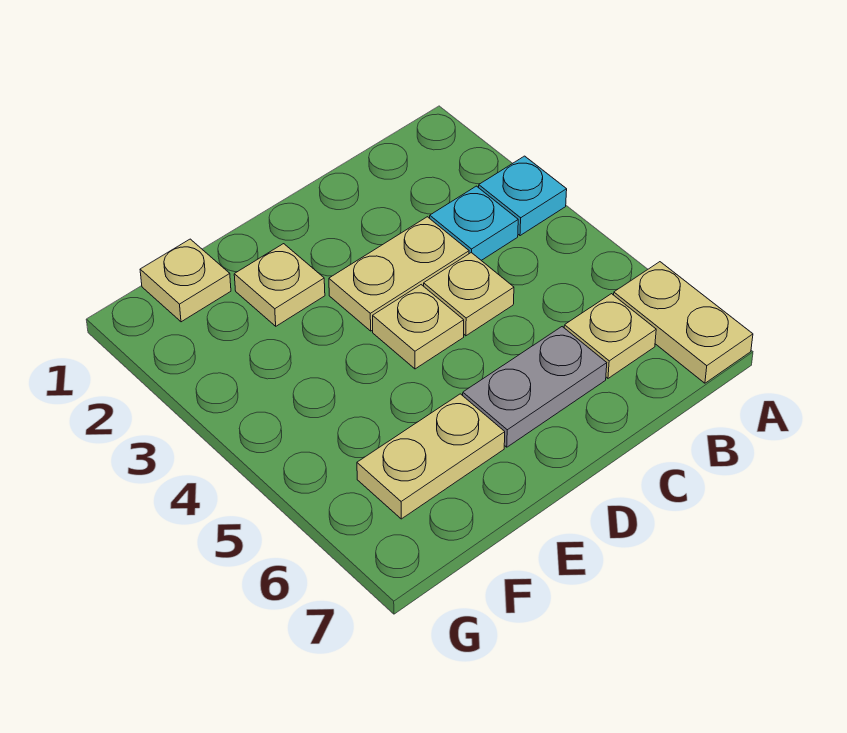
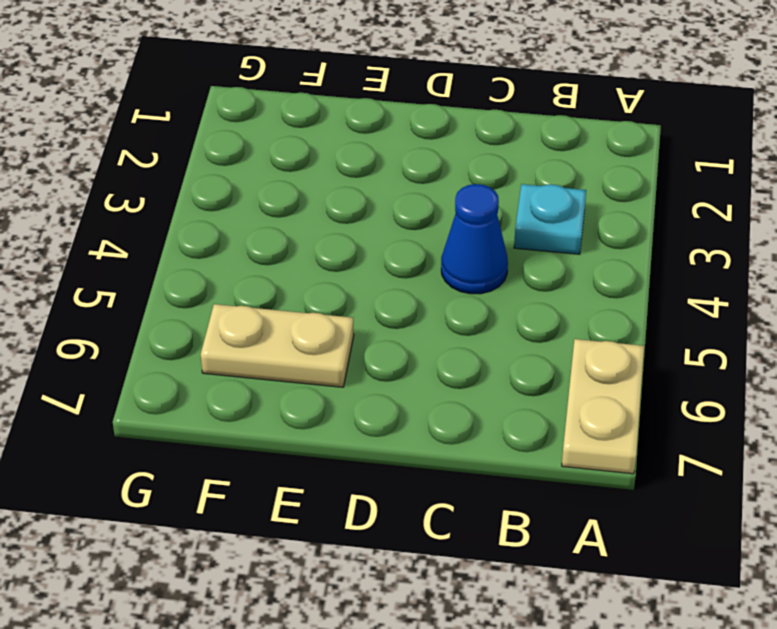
blue cone C4 level 1 -> tan plate C4 level 1
none -> cyan plate A3 level 1
none -> tan plate B6 level 1

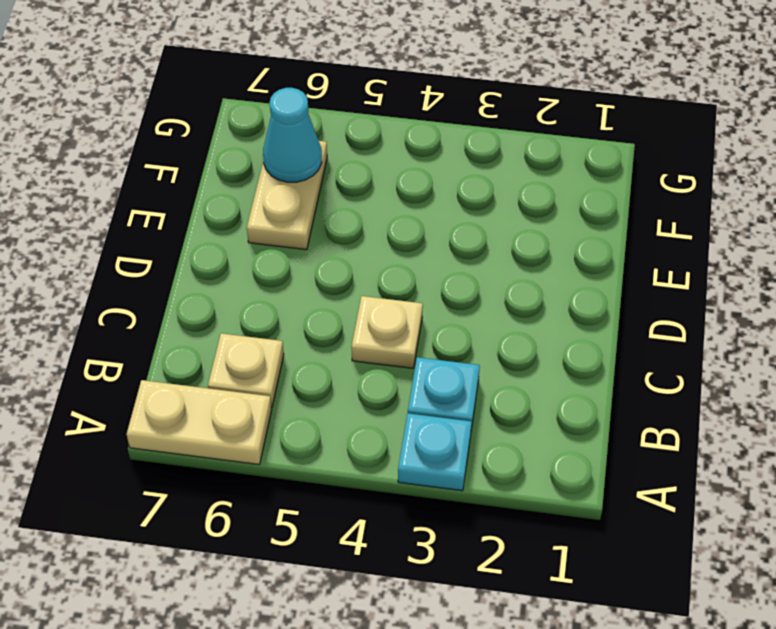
cyan cone F6 level 2 -> none
none -> tan plate C3:D3 level 1
none -> grey plate C6:D6 level 1

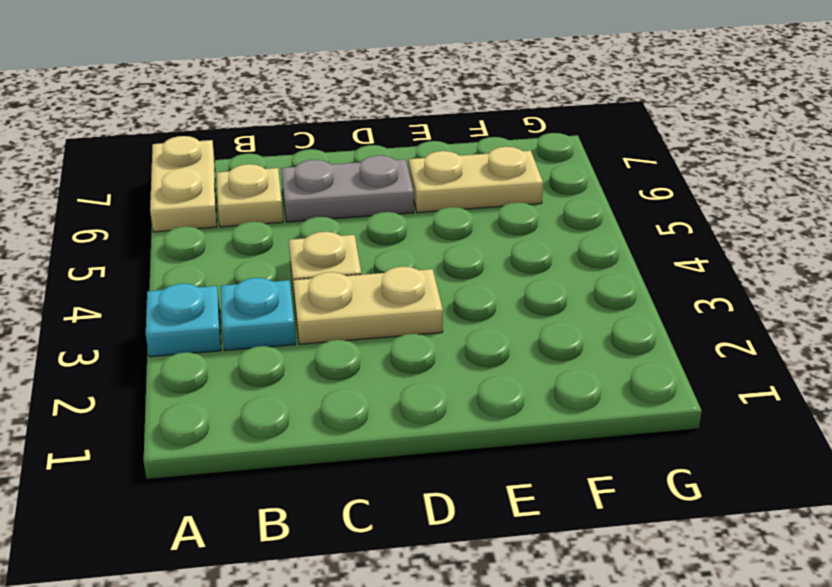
none -> tan plate D4 level 1
none -> tan plate E2 level 1

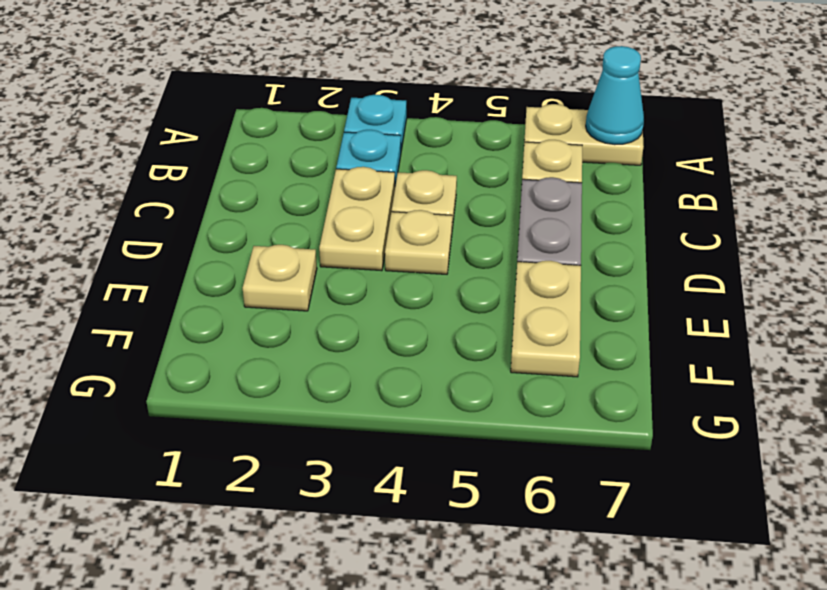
cyan cone A7 level 2 -> none
none -> tan plate F1 level 1

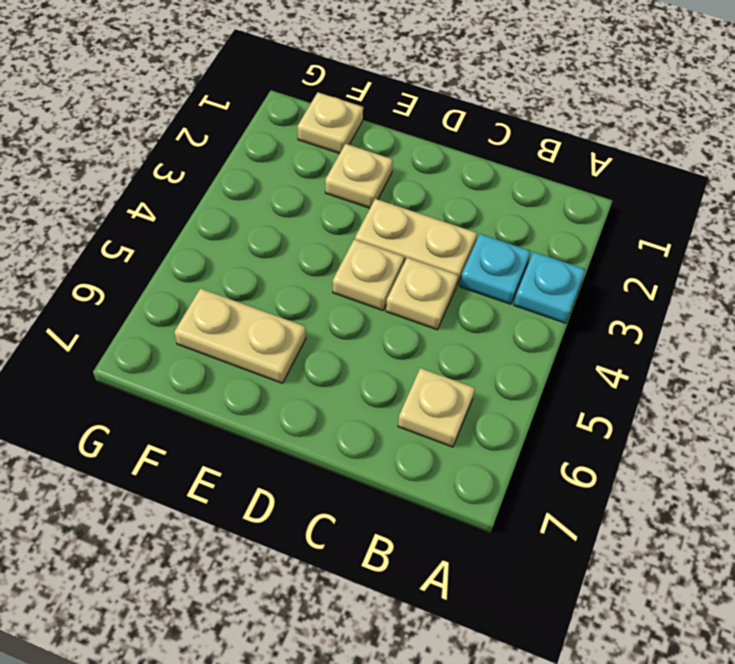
none -> tan plate A6:A7 level 1
none -> grey plate C6:D6 level 1

